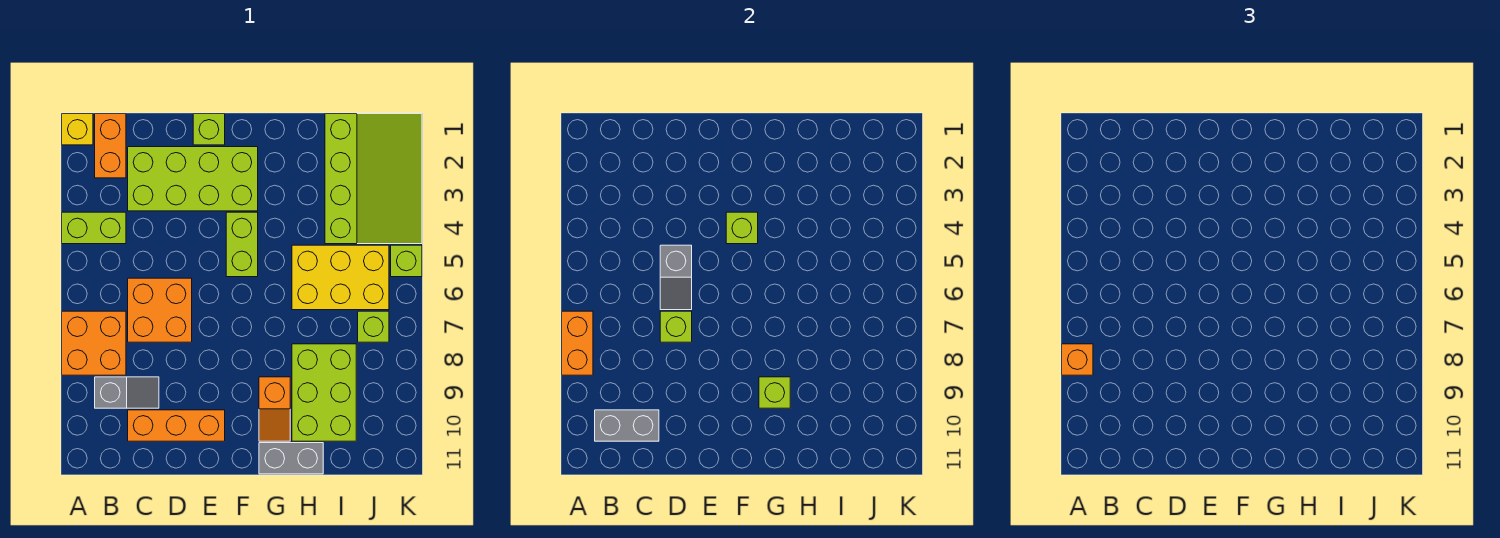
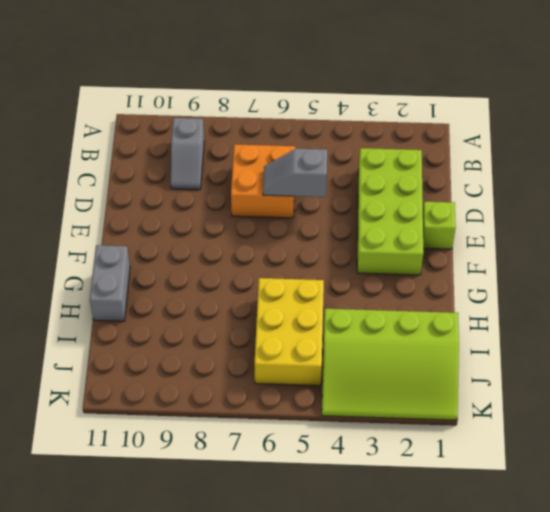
none -> yellow brick A1 level 1
none -> lime brick A4:B4 level 1
none -> orange brick A7:B8 level 1

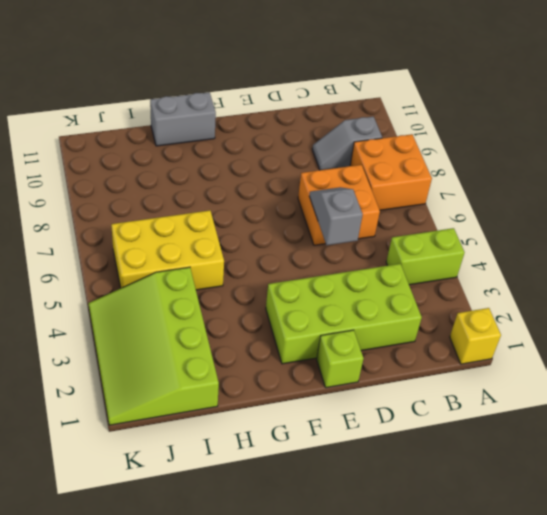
none -> orange brick B1:B2 level 1
none -> orange brick C10:E10 level 1
none -> lime brick F4:F5 level 1

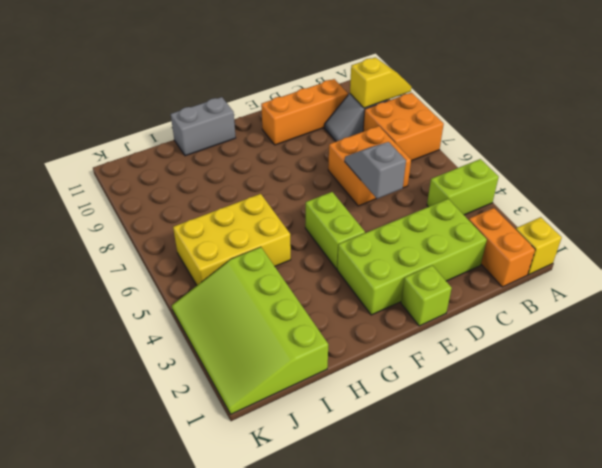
yellow slope A9:B9 level 2 top B -> none
none -> orange slope G9:G10 level 1 top 9
none -> lime brick H8:I10 level 1
none -> lime brick J7 level 1

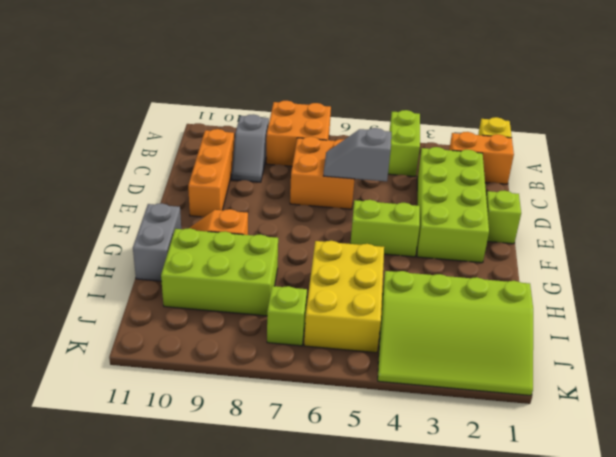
none -> lime brick K5 level 1
none -> orange brick A7:A8 level 2
none -> grey brick B10:C10 level 2

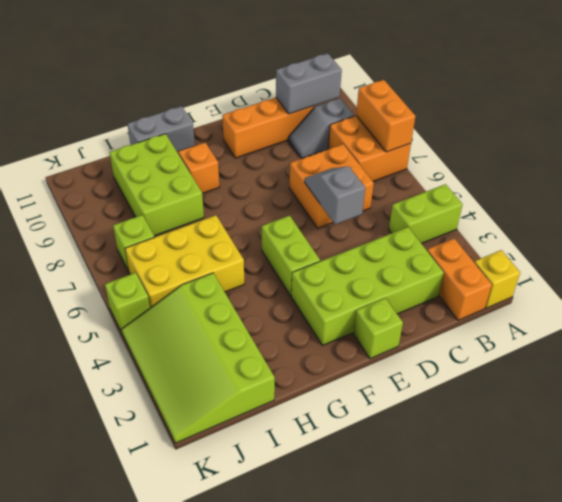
none -> lime brick D7 level 2
none -> lime brick F4 level 2
none -> lime brick G9 level 2

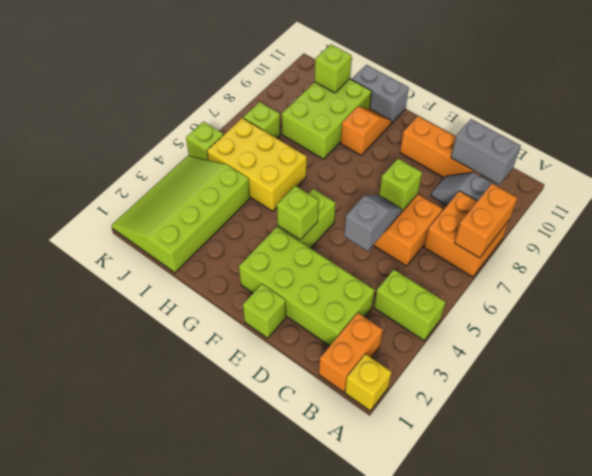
lime brick I10 level 2 -> lime brick G9 level 2
none -> orange brick A8 level 3

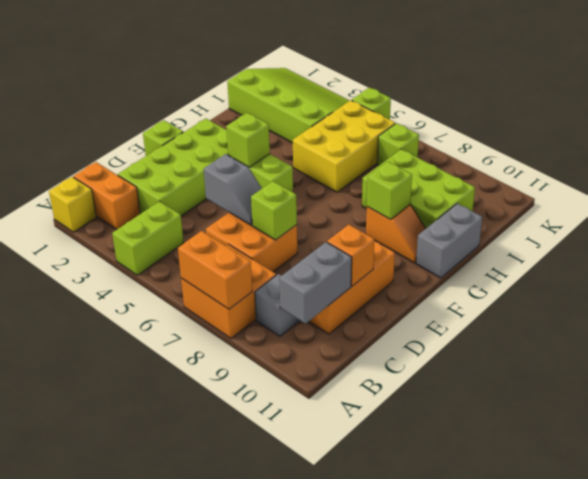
orange brick D10 level 2 -> orange brick A8 level 3

